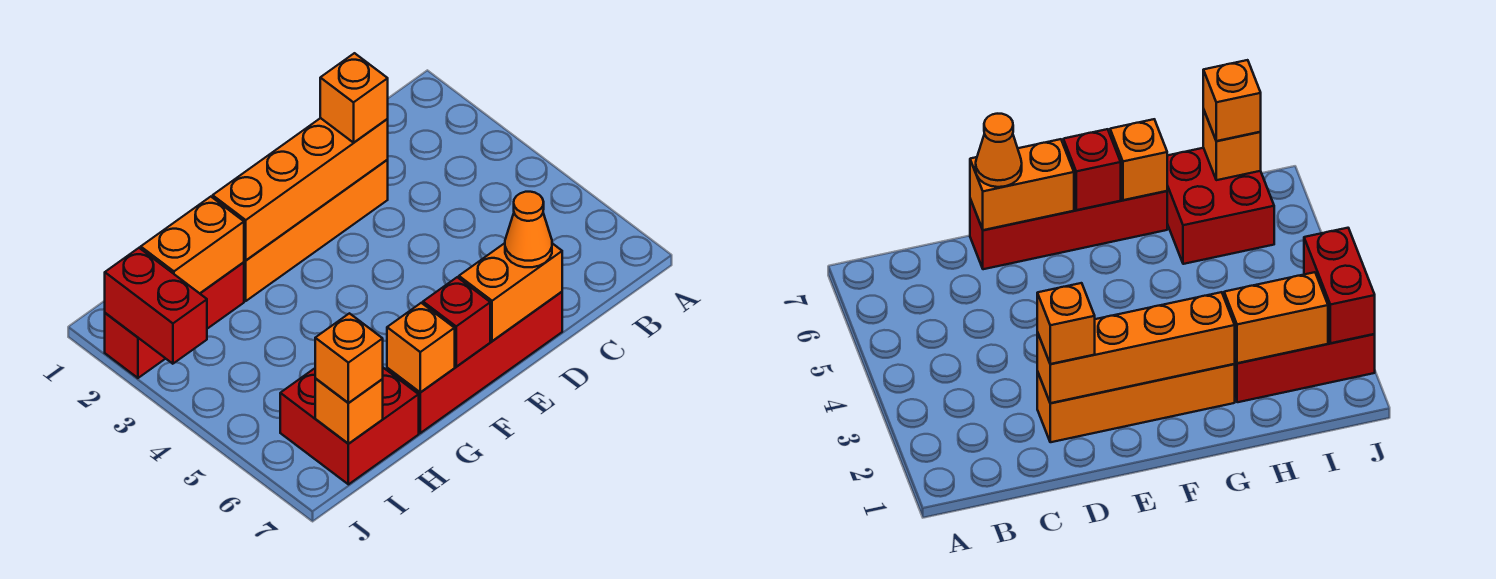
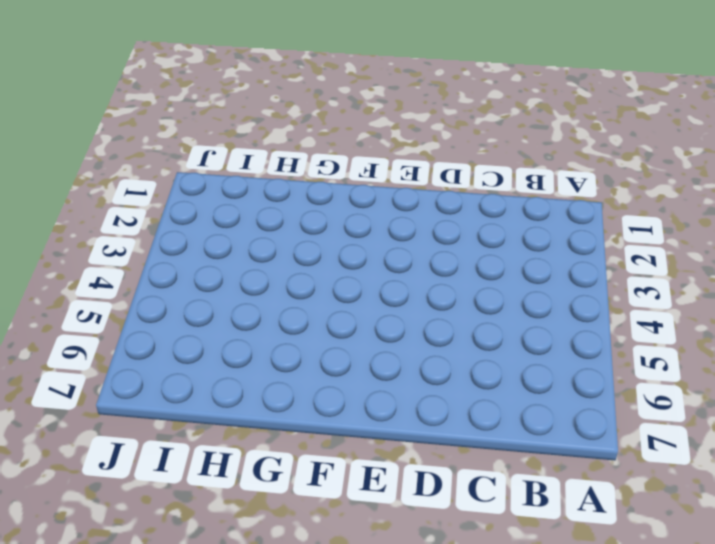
none -> orange brick D2:G2 level 1
none -> red brick D7:G7 level 1
none -> red brick H2:J2 level 1

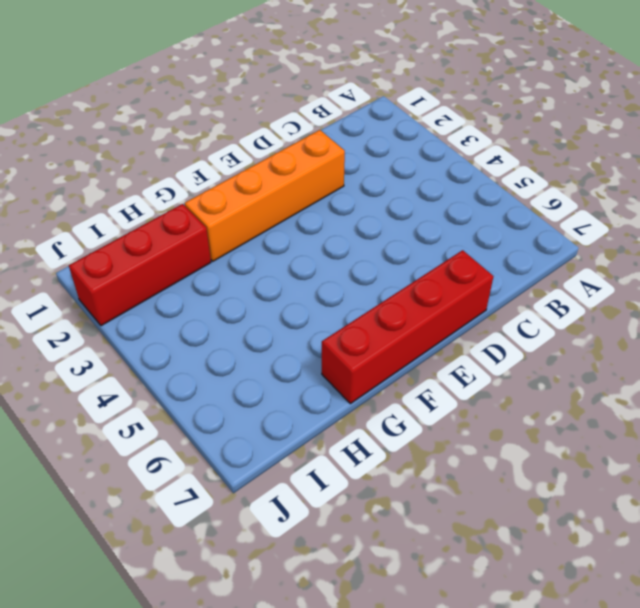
none -> red brick H6:I7 level 1
none -> orange brick D2:G2 level 2
none -> orange brick D7:E7 level 2

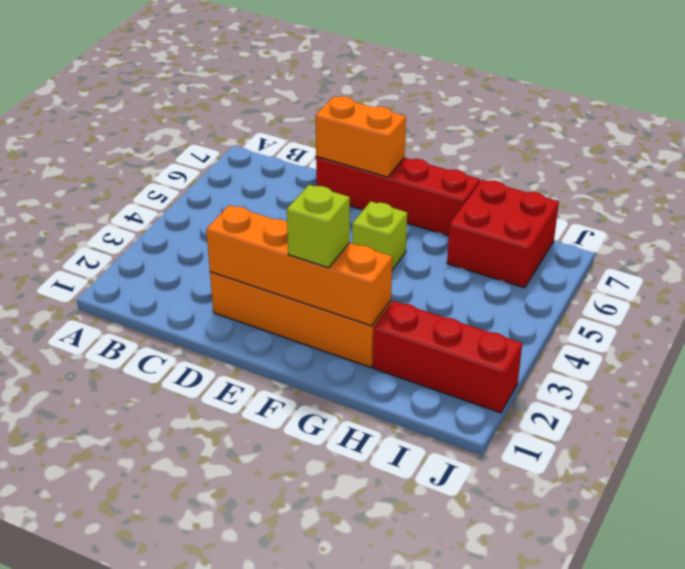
lime brick F2 level 3 -> none
lime brick F5 level 1 -> none
none -> red brick F7 level 2
none -> orange brick G7 level 2
none -> orange brick H2:I2 level 2

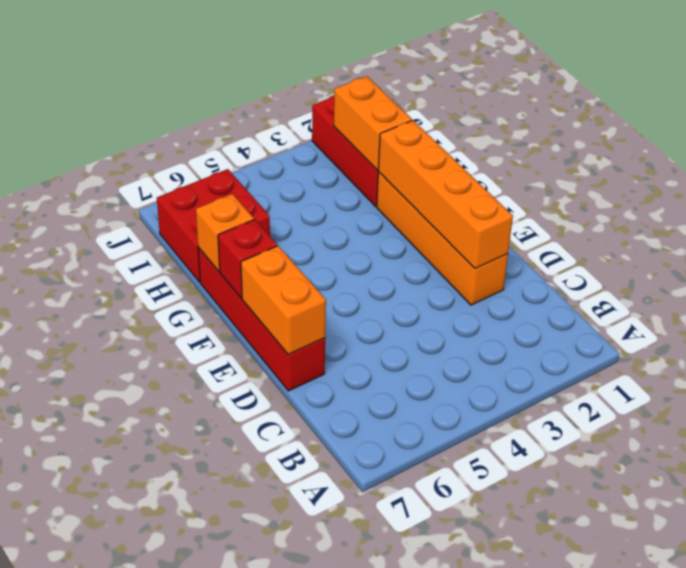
none -> orange brick I7 level 2
none -> red brick J2:J3 level 2
none -> orange brick D2 level 3

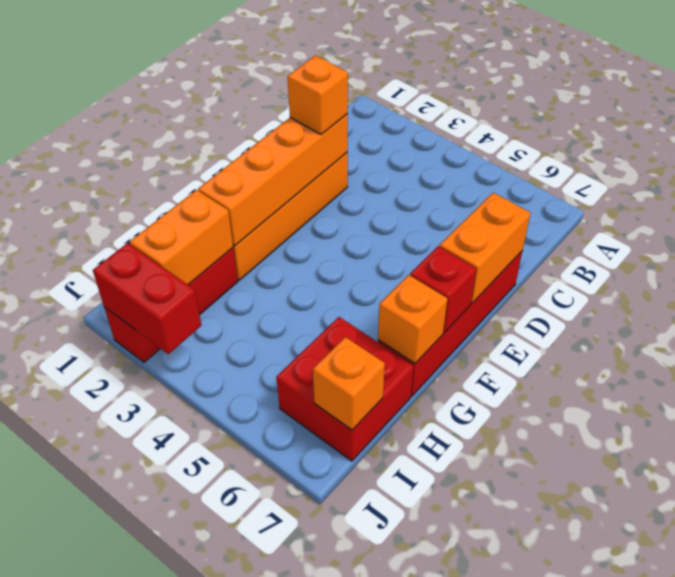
none -> orange cone D7 level 3
none -> orange brick I7 level 3

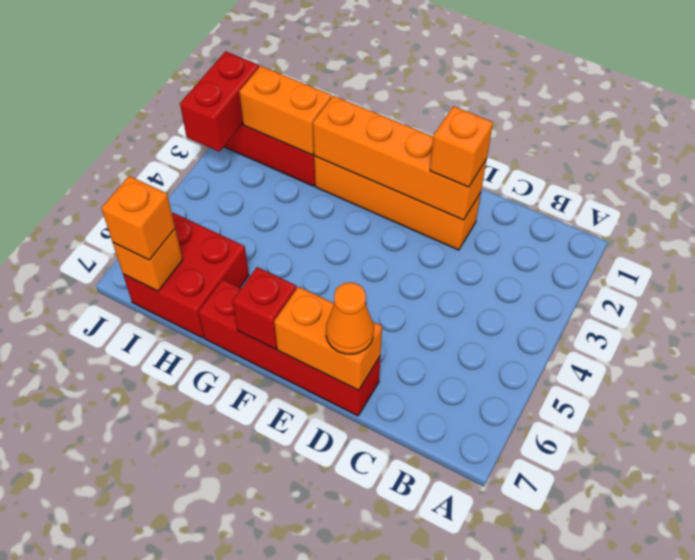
none -> orange brick G7 level 2

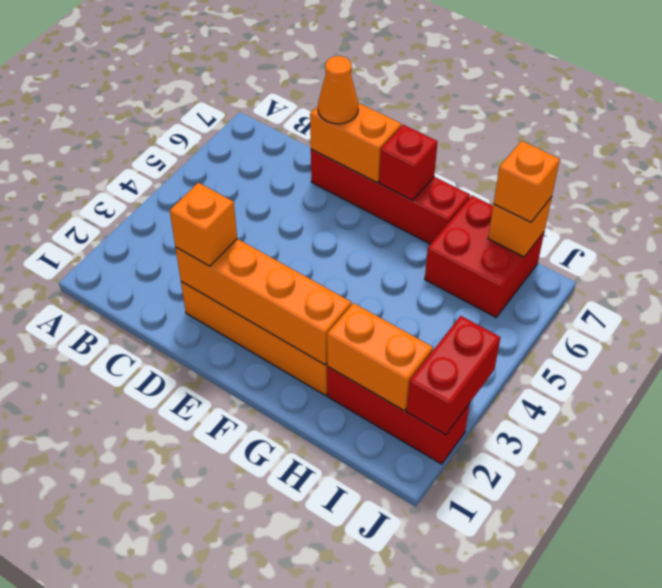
none -> orange brick G7 level 2

